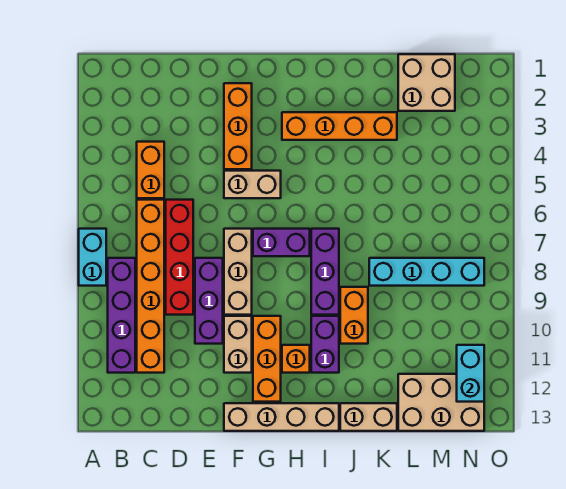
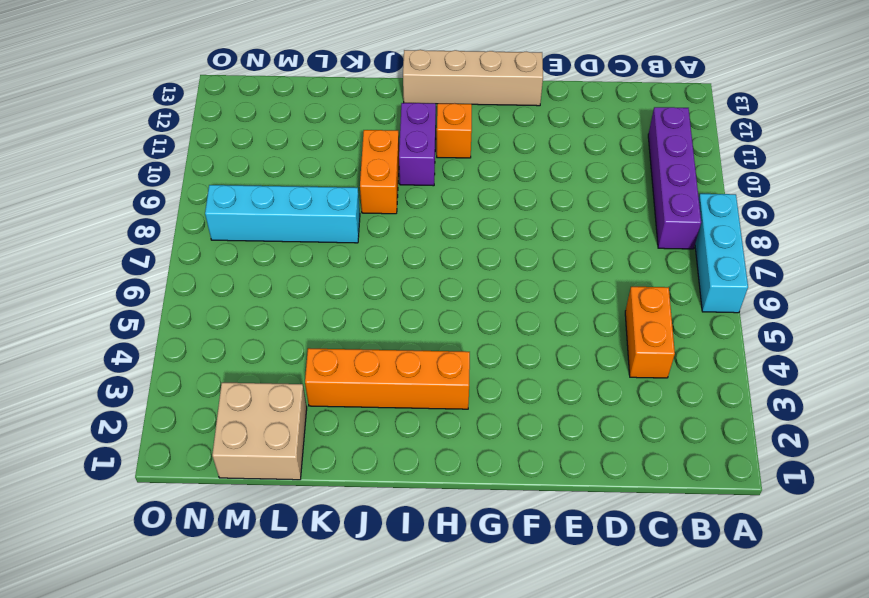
cyan brick A6:A8 level 1 -> cyan brick A7:A8 level 1
none -> orange brick C6:C11 level 1
none -> red brick D6:D9 level 1
none -> purple brick E8:E10 level 1

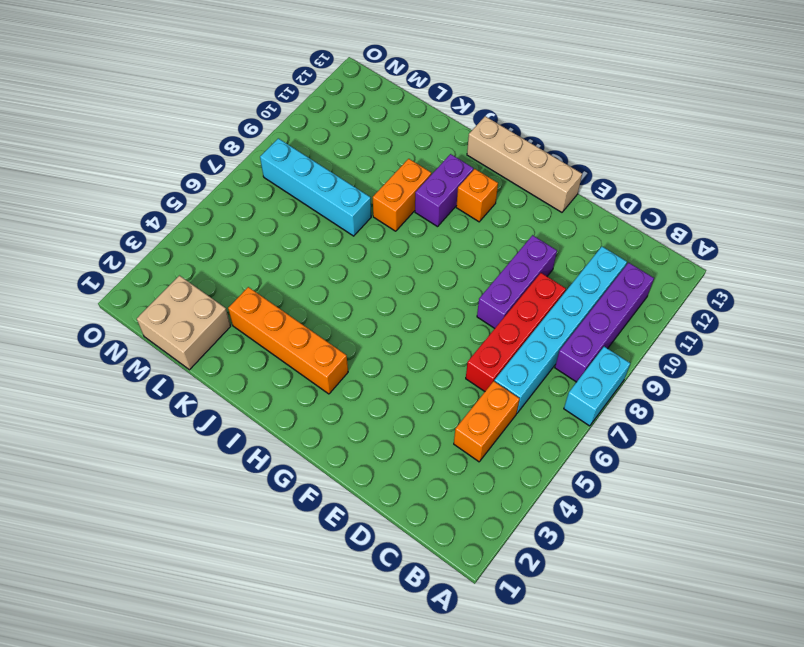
cyan brick C6:C11 level 1 -> orange brick C6:C11 level 1
none -> orange brick F2:F4 level 1
none -> tan brick F5:G5 level 1
none -> tan brick F7:F9 level 1

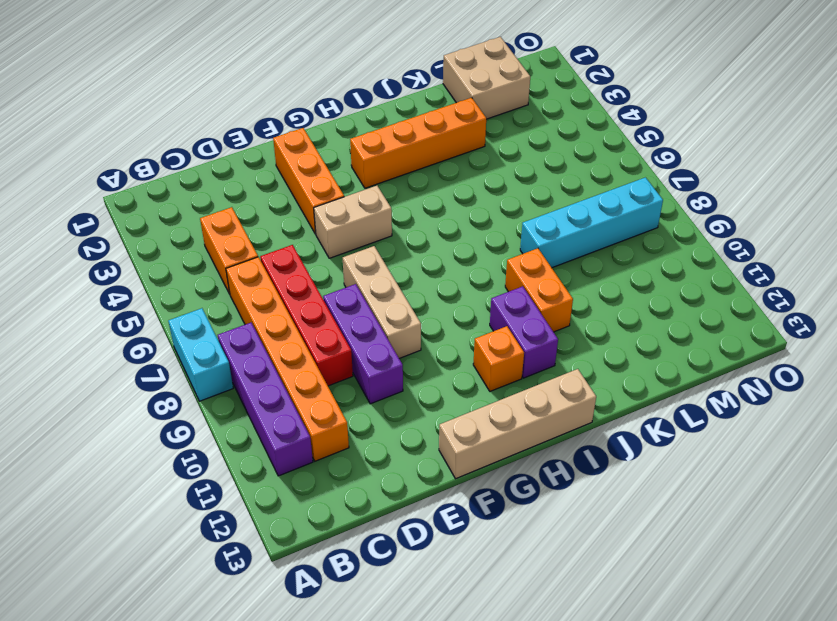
none -> tan brick F10:F11 level 1
none -> purple brick G7:H7 level 1
none -> orange brick G10:G12 level 1

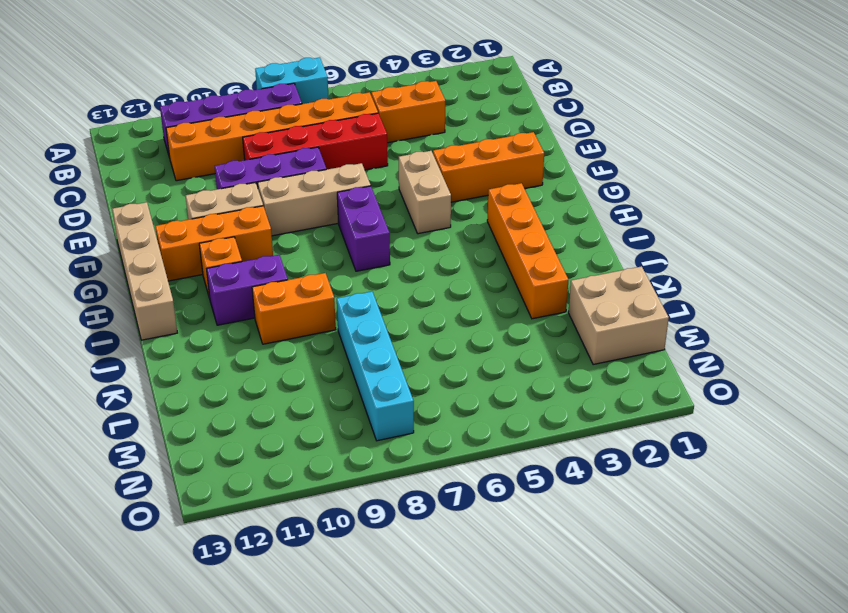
none -> purple brick I7:I9 level 1
none -> tan brick J13:K13 level 1
none -> tan brick L12:N13 level 1

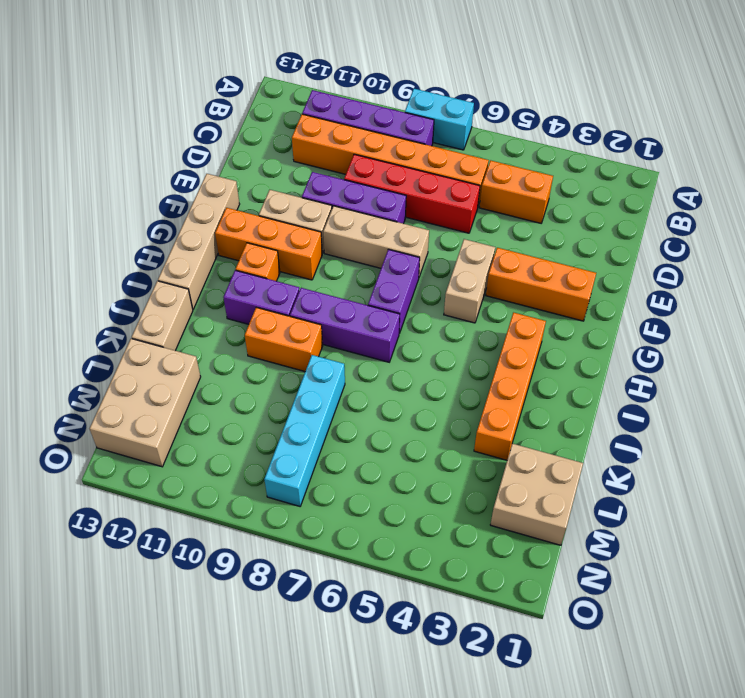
none -> cyan brick N11:N12 level 2

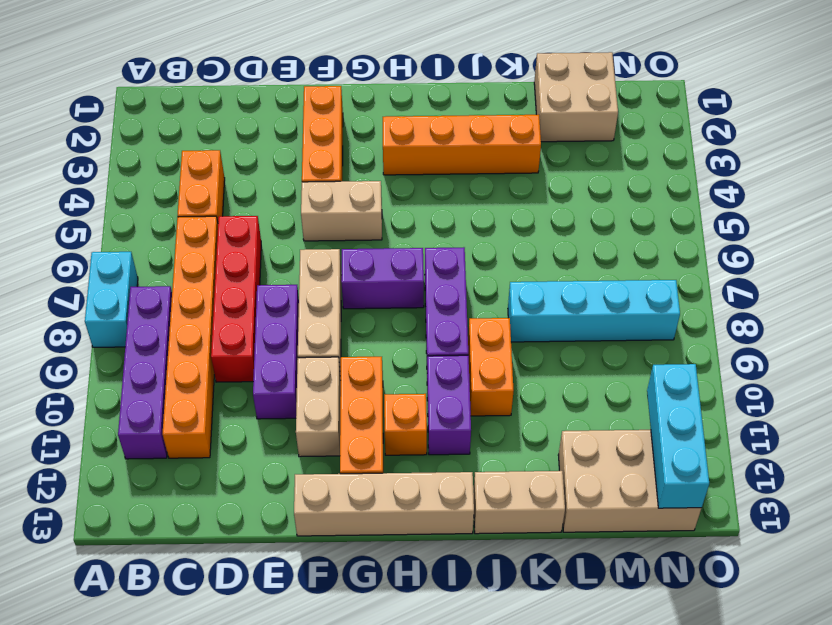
cyan brick N11:N13 level 2 -> cyan brick N11:N12 level 2

